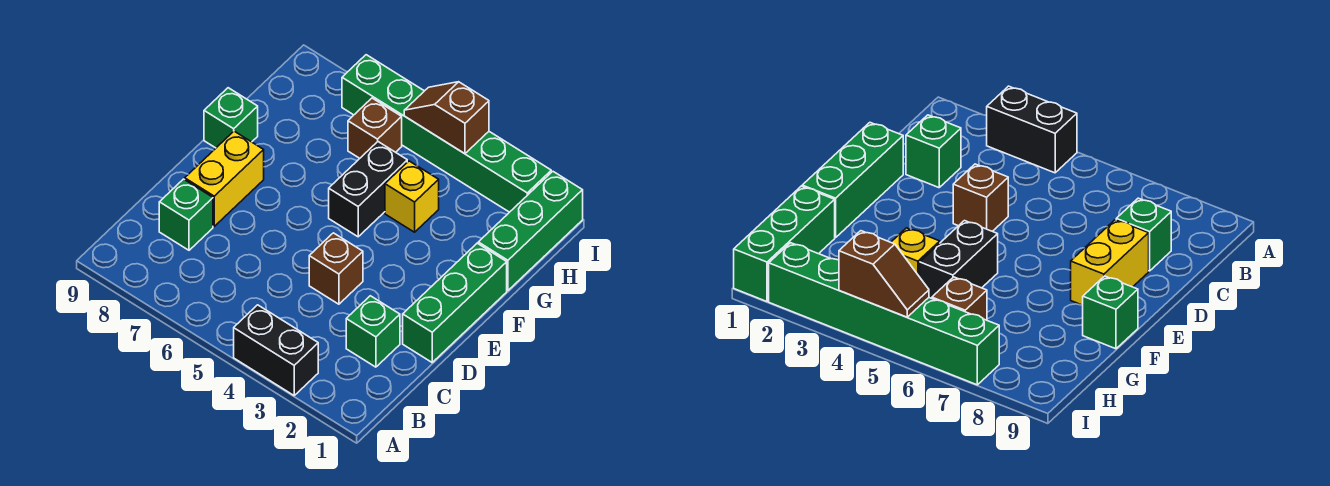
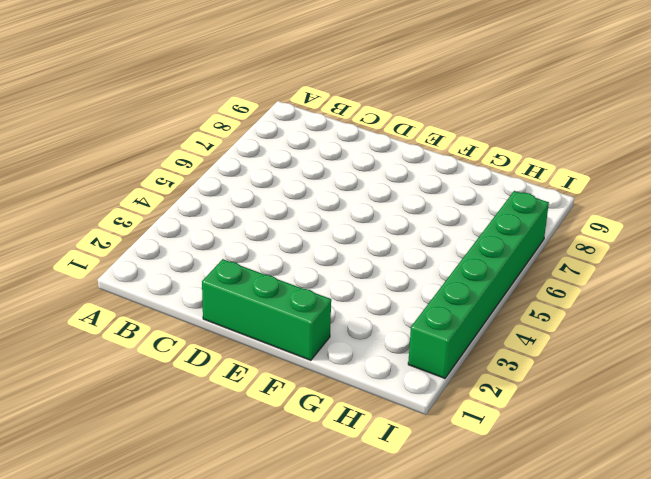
none -> black brick A3:A4 level 1
none -> green brick C2 level 1
none -> green brick C8 level 1

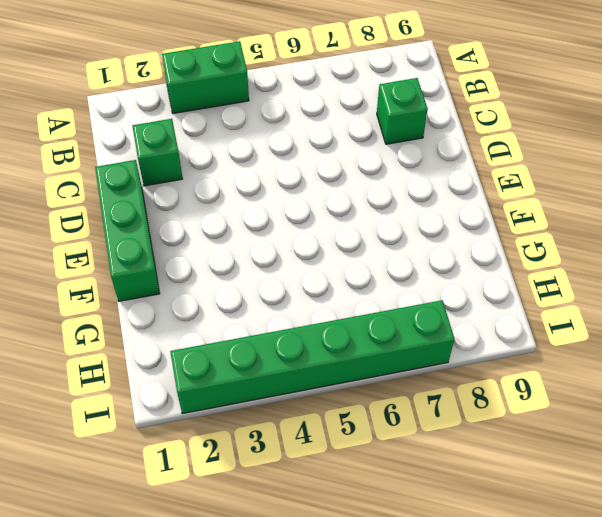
green brick A3:A4 level 1 -> black brick A3:A4 level 1
none -> brown brick D4 level 1
none -> yellow brick D8:E8 level 1
none -> black brick F5:G5 level 1

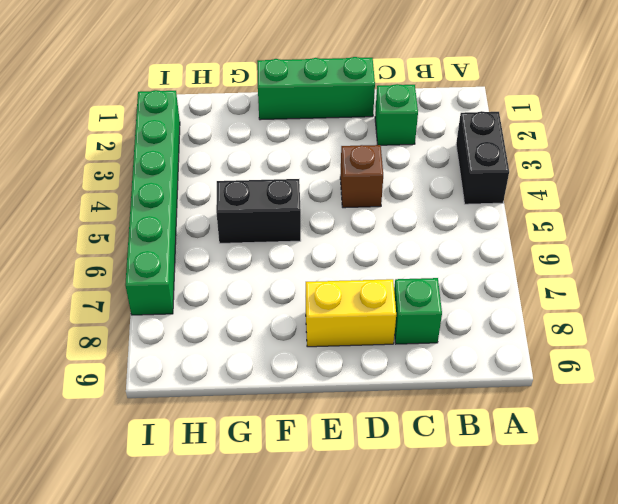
none -> green brick F9 level 1
none -> green brick G1:I1 level 1
none -> yellow brick G4 level 1

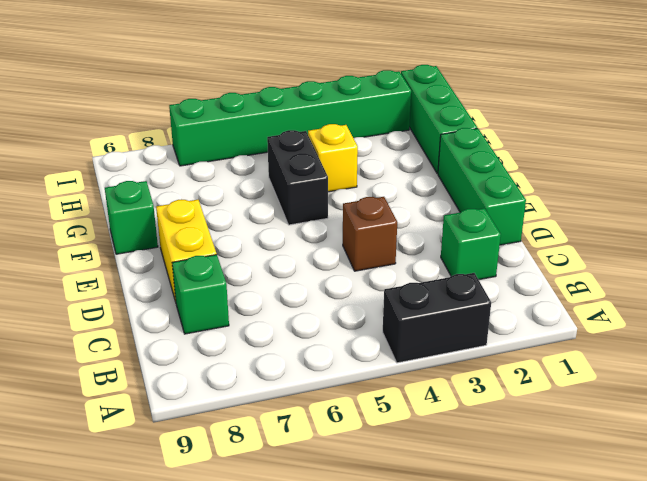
none -> brown brick H6 level 1
none -> brown slope I4:I5 level 2 top 4

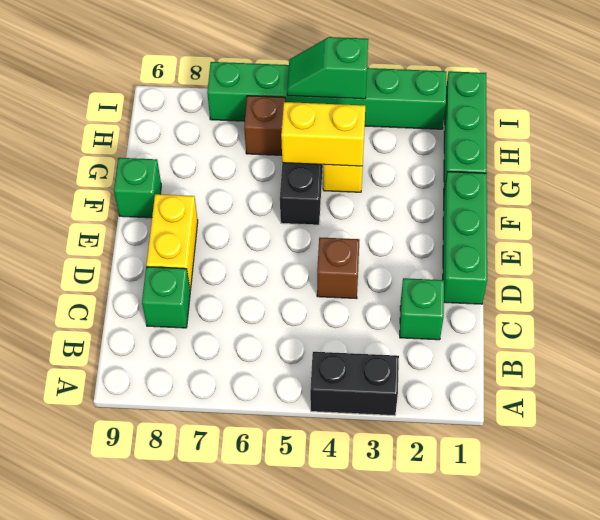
yellow brick G4:G5 level 2 -> none
green slope I4:I5 level 2 top 4 -> brown slope I4:I5 level 2 top 4

